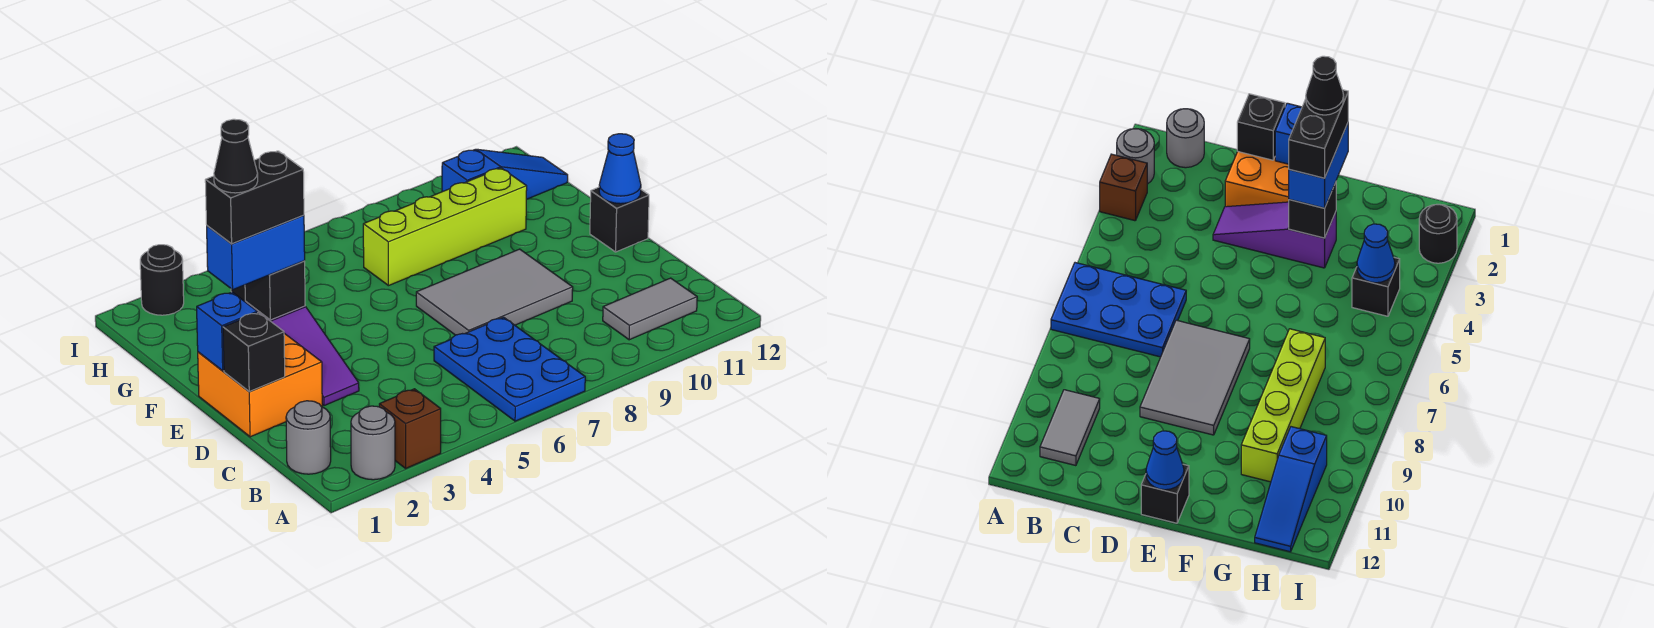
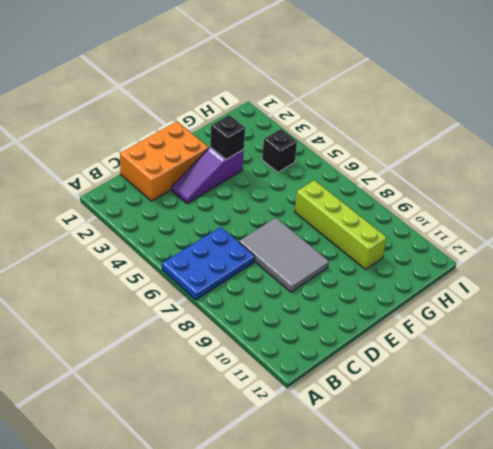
orange brick C1:E2 level 1 -> orange brick D1:E2 level 1
none -> grey round brick A2 level 1
none -> brown brick A3 level 1
none -> grey round brick B1 level 1

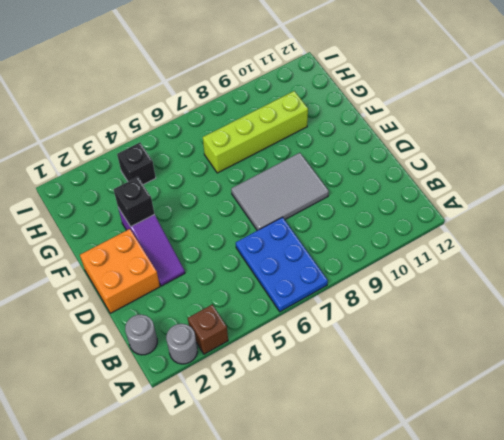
none -> grey tile B10:B11 level 1
none -> black brick E12 level 1
none -> blue slope H10:H12 level 1 top 10

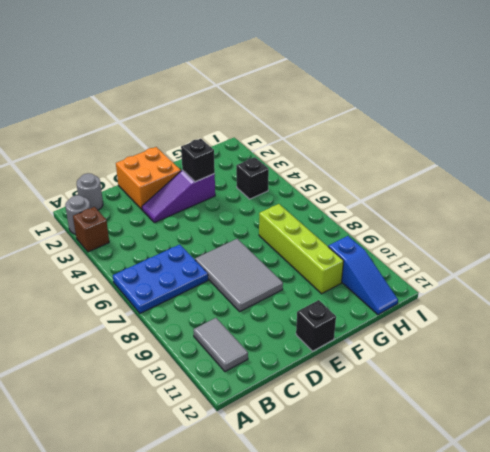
none -> black round brick I2 level 1
none -> black brick D1 level 2
none -> blue brick E1 level 2

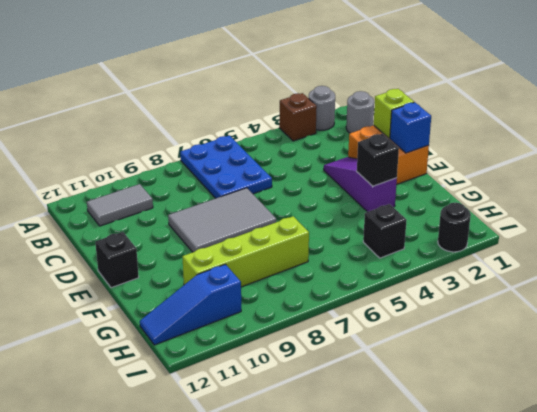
lime brick D1 level 2 -> black brick D1 level 2
none -> blue cone E12 level 2
none -> blue cone H4 level 2
none -> blue brick F2:F3 level 3

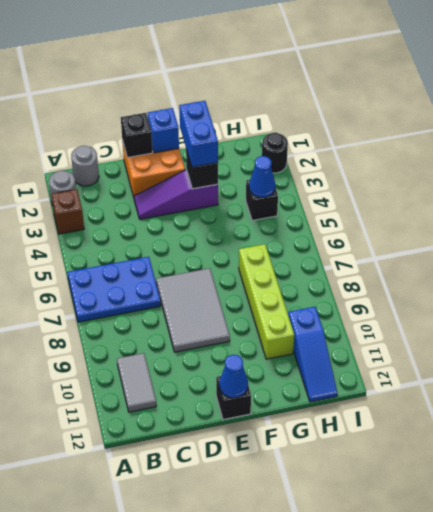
none -> black brick F2:F3 level 4
none -> black cone F2 level 5

